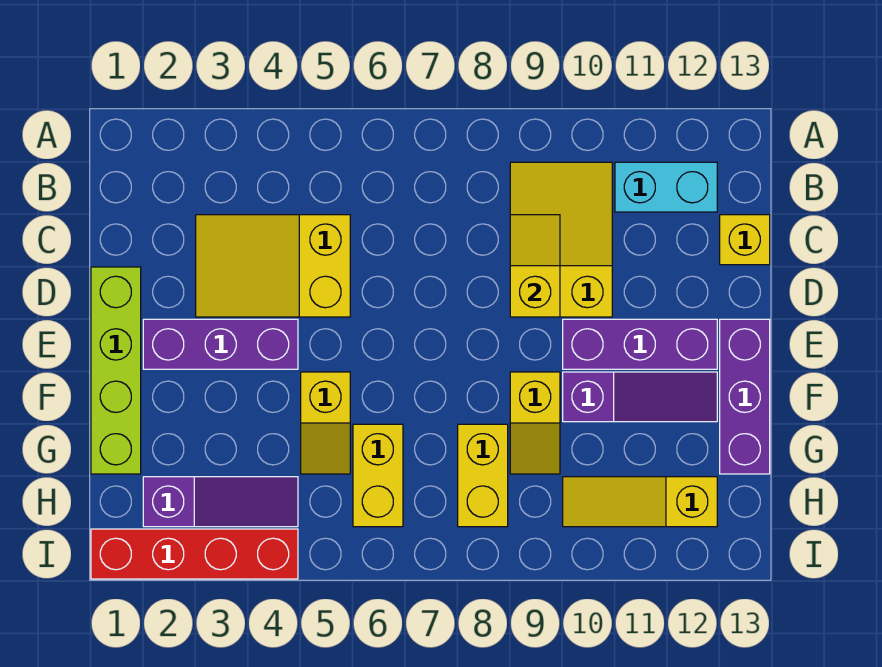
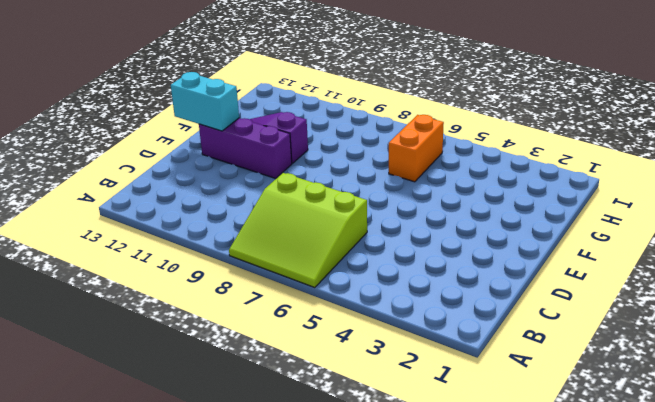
lime slope A6:C8 level 1 top C -> none
cyan brick E12:E13 level 2 -> cyan brick B11:B12 level 1
orange brick G6:H6 level 1 -> yellow brick G6:H6 level 1
none -> yellow slope B9:D10 level 1 top D
none -> yellow slope C3:D5 level 1 top 5
none -> yellow brick C13 level 1

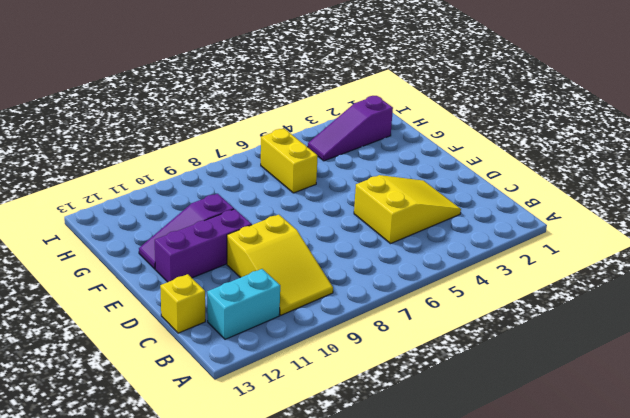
none -> lime brick D1:G1 level 1
none -> purple brick E2:E4 level 1
none -> purple brick E13:G13 level 1

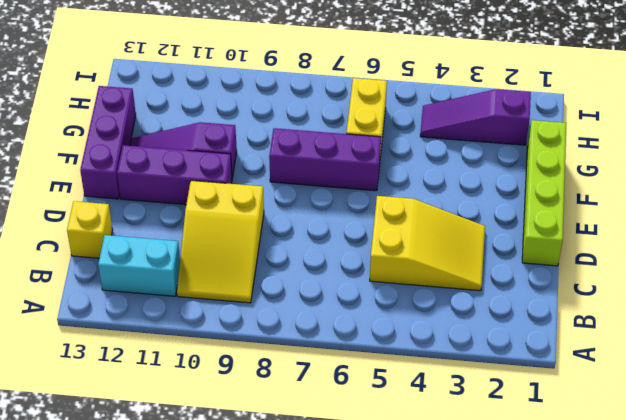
purple brick F6:F8 level 1 -> purple brick E2:E4 level 1
none -> yellow slope F5:G5 level 1 top F
none -> yellow slope F9:G9 level 1 top F
none -> yellow brick G8:H8 level 1

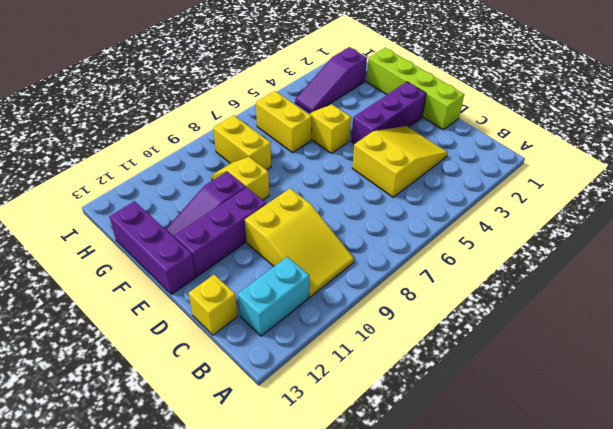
none -> yellow slope H10:H12 level 1 top 12
none -> red brick I1:I4 level 1
none -> yellow slope C9:D9 level 2 top D

